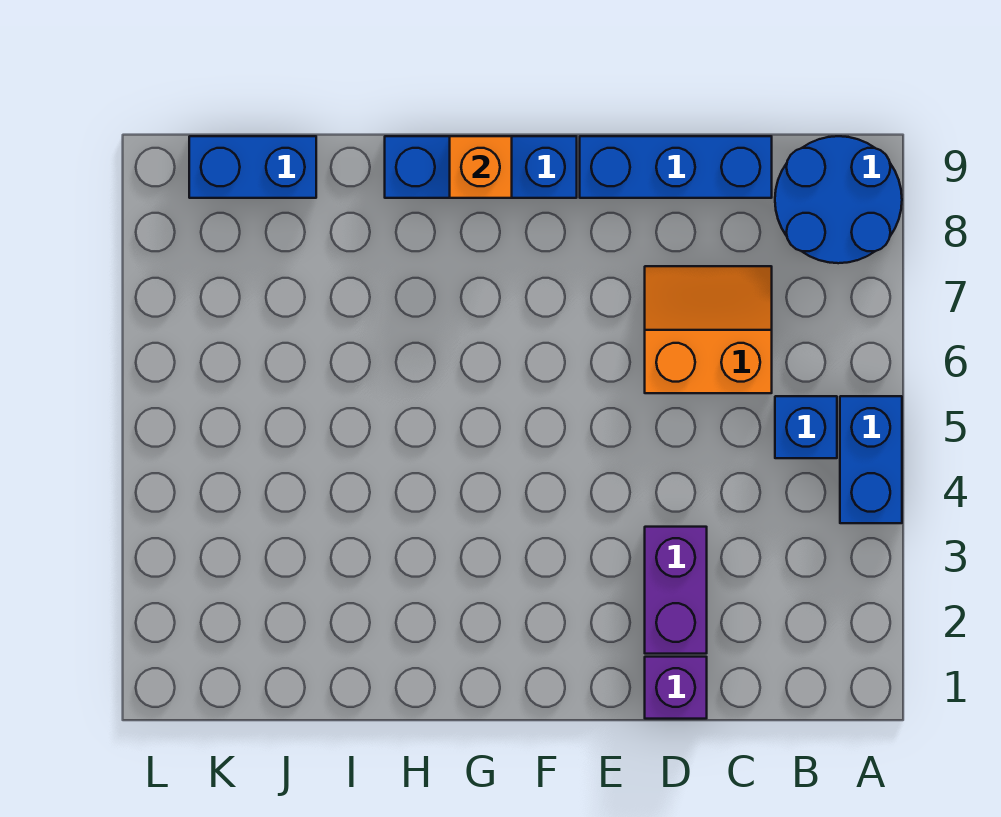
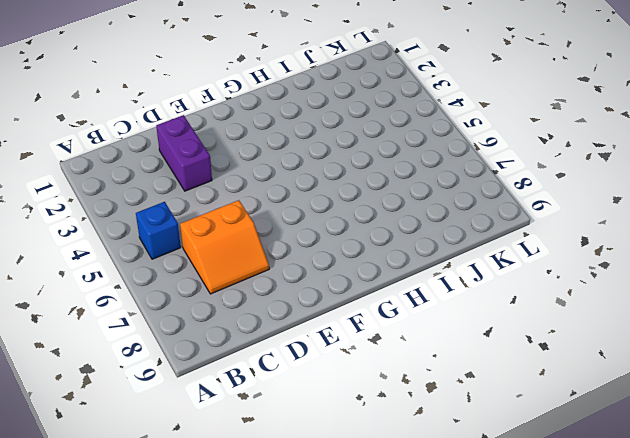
none -> blue brick A4:A5 level 1
none -> blue round brick A8:B9 level 1

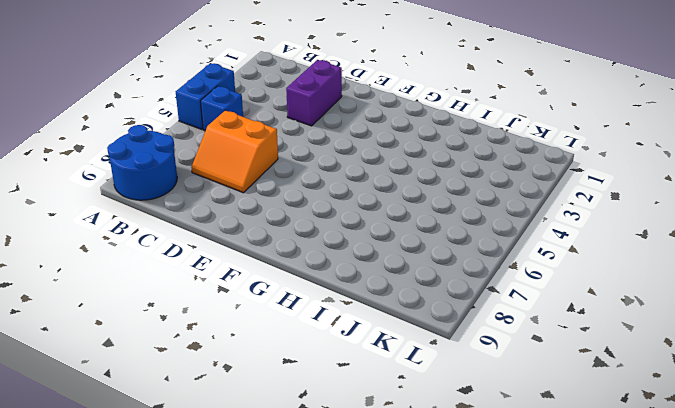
none -> blue brick C9:E9 level 1
none -> purple brick D1 level 1

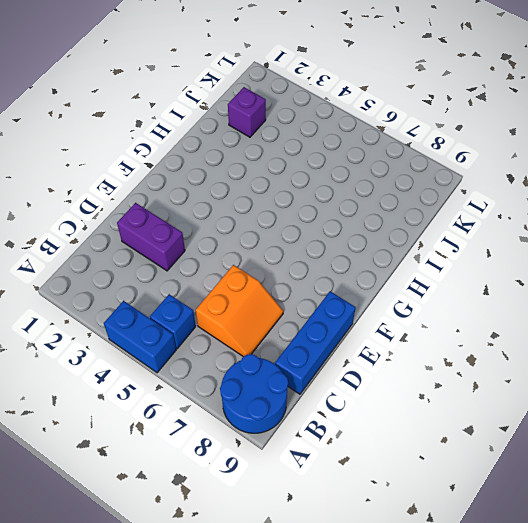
purple brick J2 level 1 -> purple brick D1 level 1
none -> blue brick F9:H9 level 1
none -> blue brick J9:K9 level 1

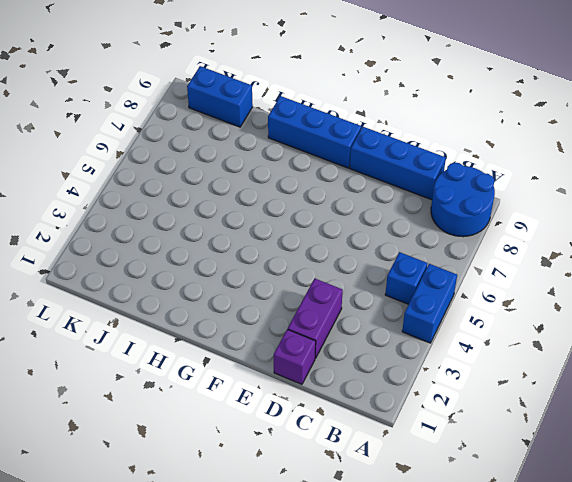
none -> orange slope C6:D7 level 1 top 6
none -> orange brick G9 level 2

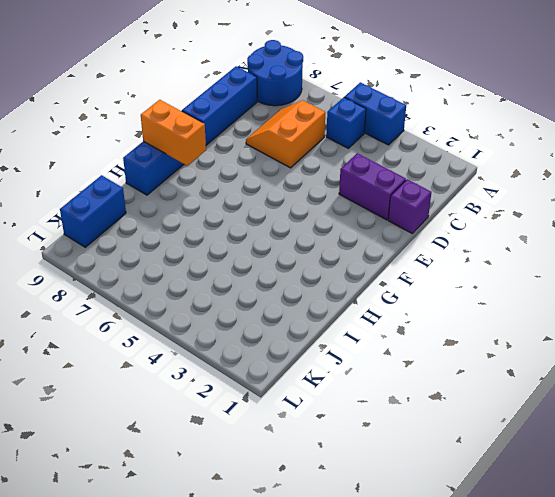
orange brick G8:G9 level 2 -> orange brick G9 level 2

